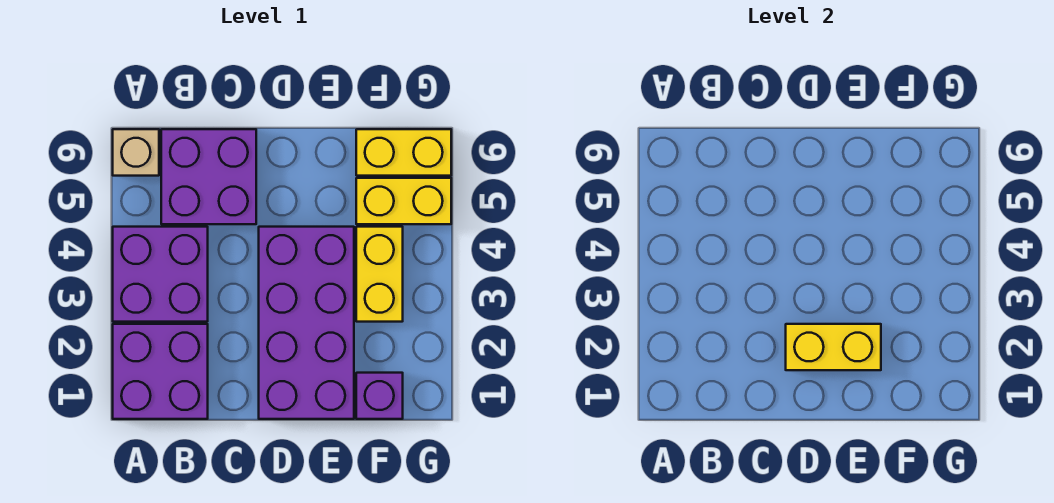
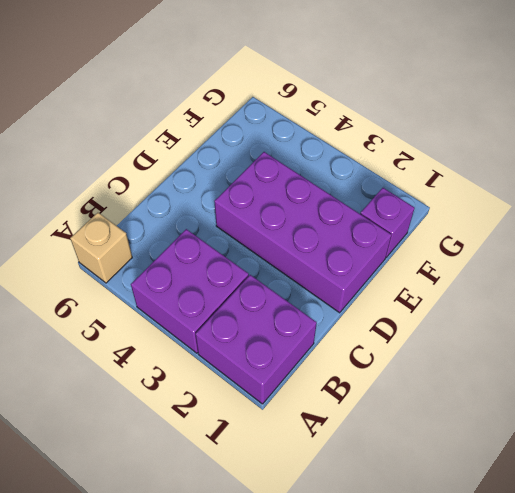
none -> purple brick B5:C6 level 1
none -> yellow brick F3:F4 level 1

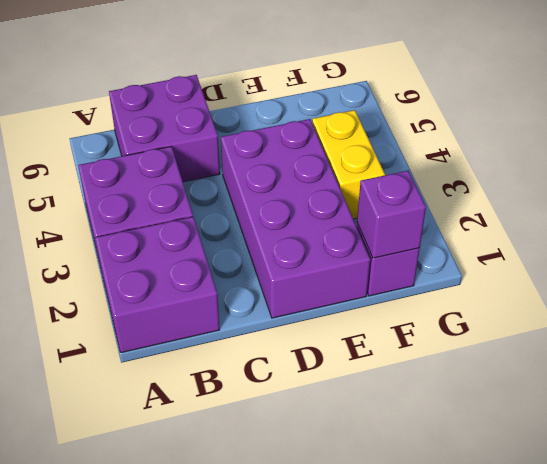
purple brick F1 level 2 -> none
none -> tan brick A6 level 1
none -> yellow brick F5:G5 level 1

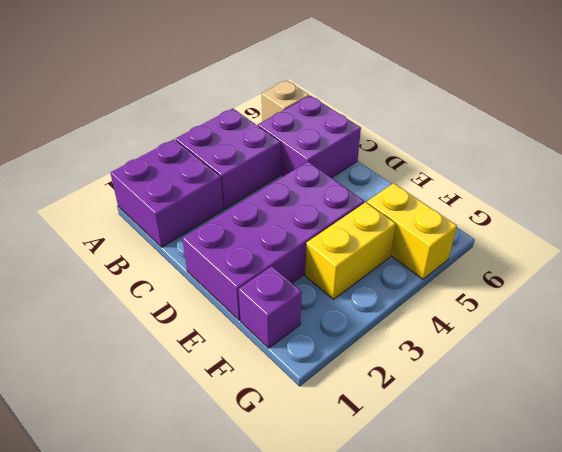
none -> yellow brick F6:G6 level 1
none -> yellow brick D2:E2 level 2

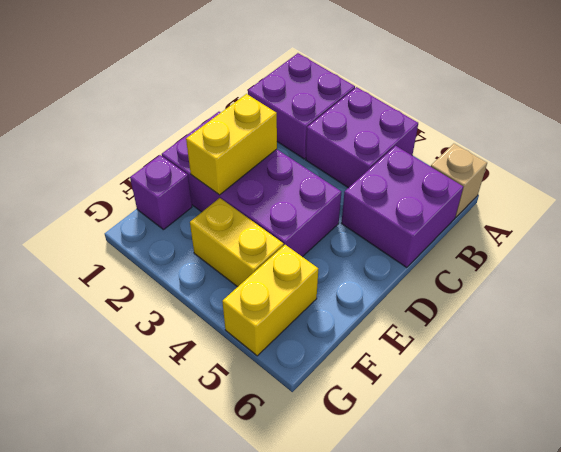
none -> yellow brick F6:G6 level 1

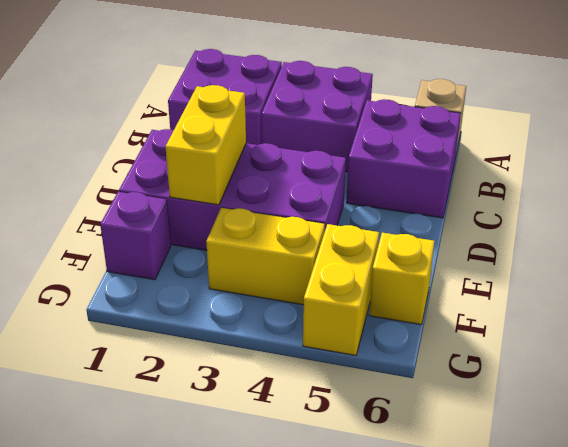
yellow brick F6 level 1 -> yellow brick F6:G6 level 1

